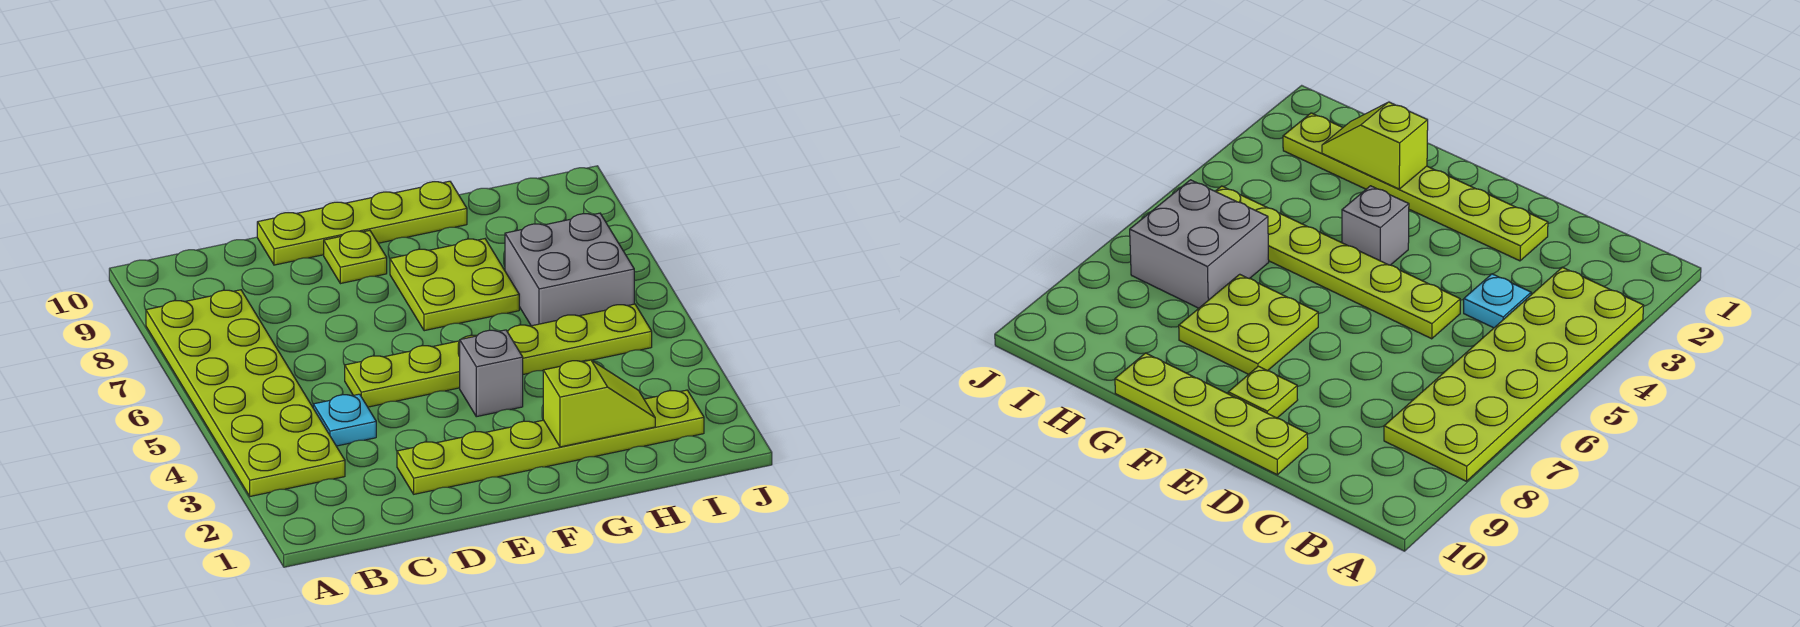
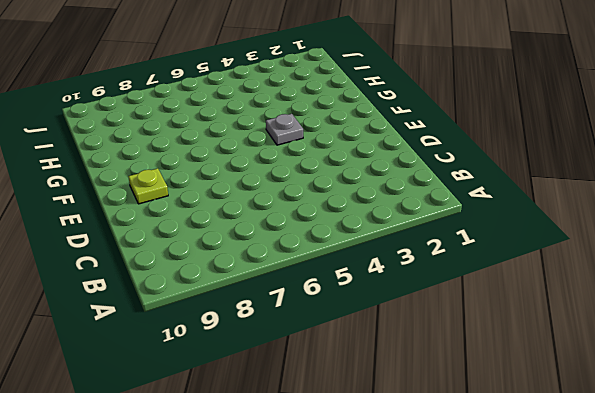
grey plate F4 level 1 -> grey brick F4 level 1
none -> lime plate A3:B8 level 1
none -> cyan plate C4 level 1

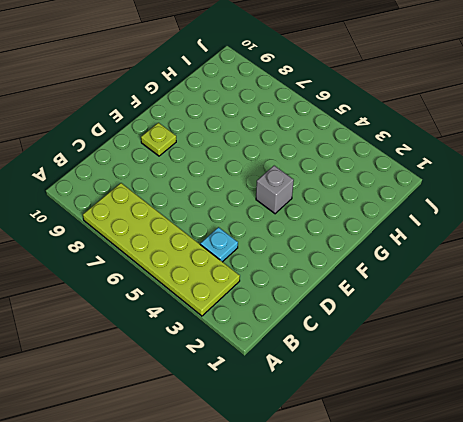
none -> lime plate D2:I2 level 1
none -> lime plate D5:I5 level 1

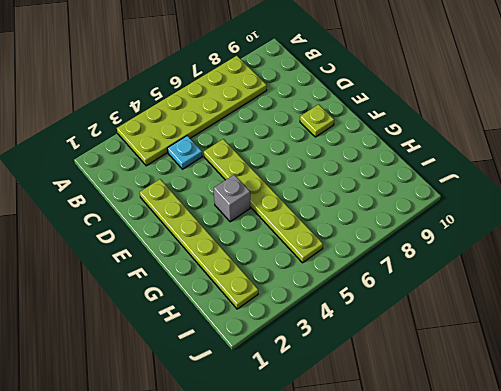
none -> lime plate D10:G10 level 1
none -> lime plate F7:G8 level 1

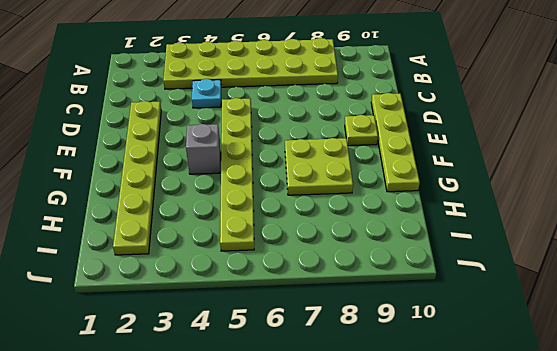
none -> grey brick H6:I7 level 1
none -> lime slope G2:H2 level 2 top G

